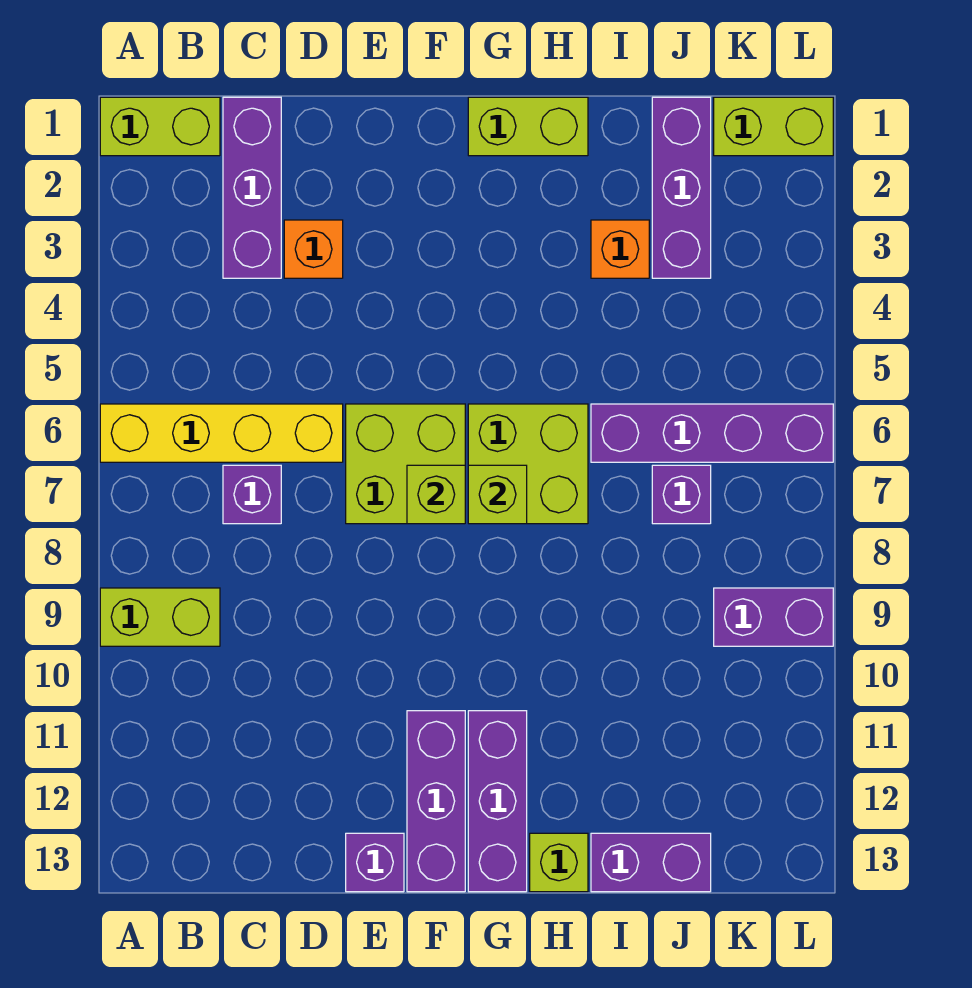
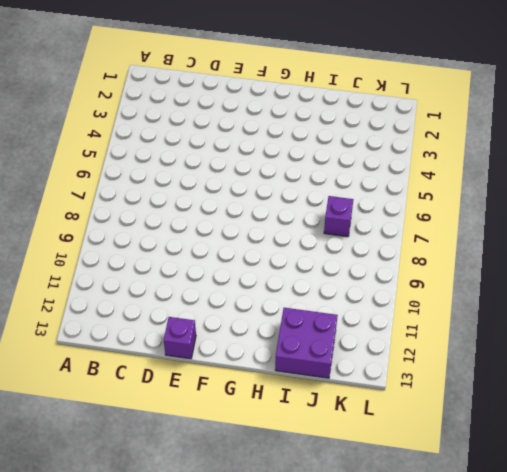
purple brick I12:J13 level 1 -> purple brick I13:J13 level 1
none -> lime brick A1:B1 level 1
none -> yellow brick A6:D6 level 1
none -> lime brick A9:B9 level 1

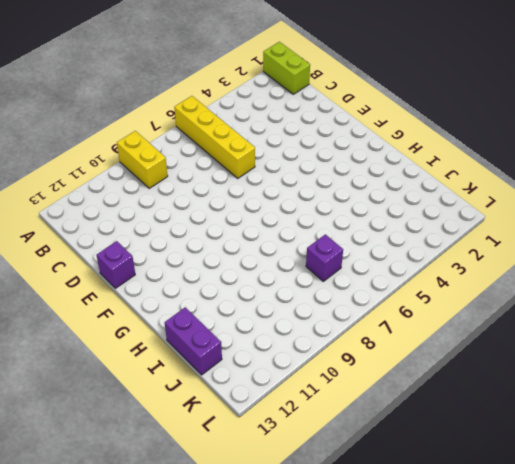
yellow brick A9:B9 level 1 -> lime brick A9:B9 level 1
none -> purple brick C1:C3 level 1
none -> purple brick C7 level 1
none -> orange brick D3 level 1

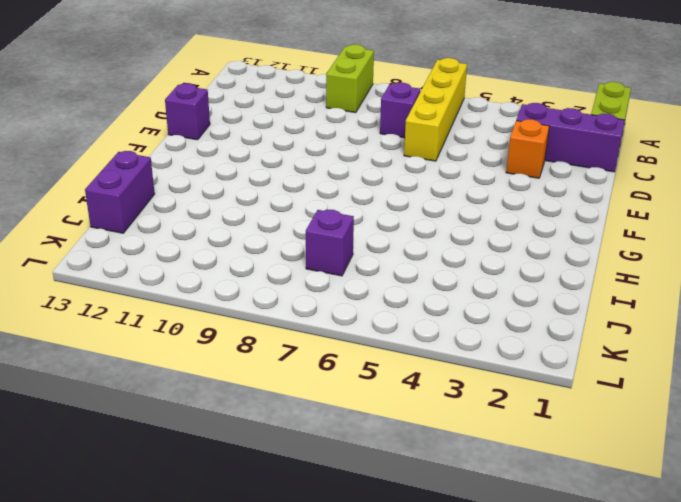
none -> lime brick E6:F7 level 1
none -> purple brick F11:F13 level 1
none -> lime brick G1:H1 level 1

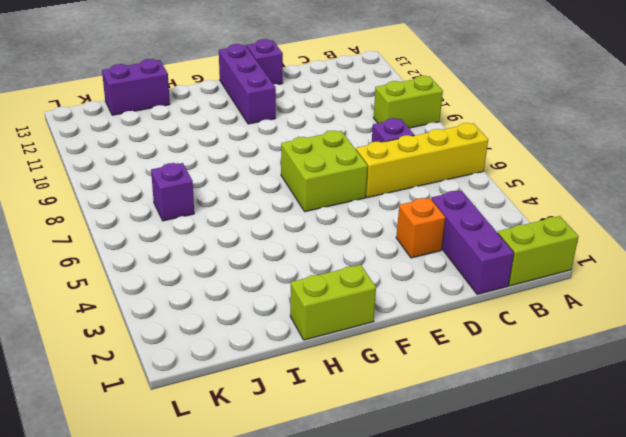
none -> lime brick G6:H7 level 1
none -> purple brick G11:G13 level 1
none -> lime brick H13 level 1

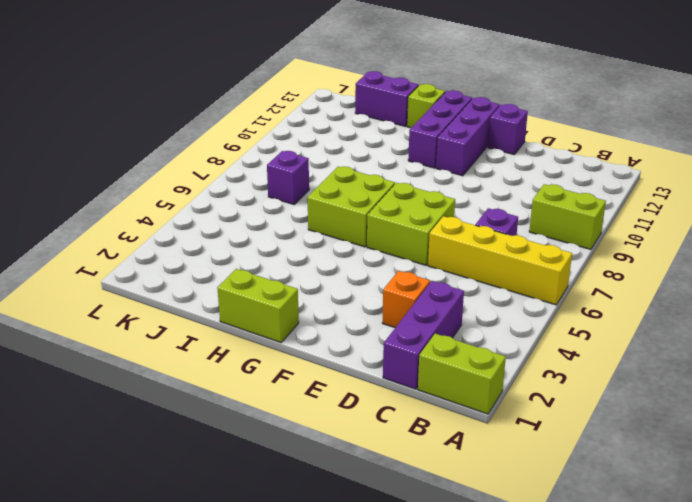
none -> orange brick I3 level 1
none -> purple brick I6:L6 level 1
none -> purple brick J1:J3 level 1

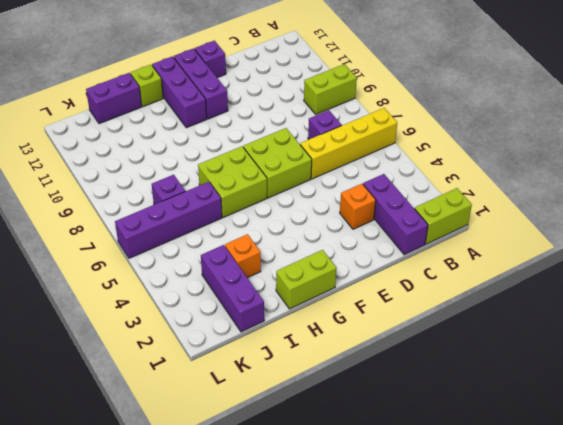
none -> lime brick K1:L1 level 1
none -> purple brick K9:L9 level 1
none -> lime brick F7 level 2

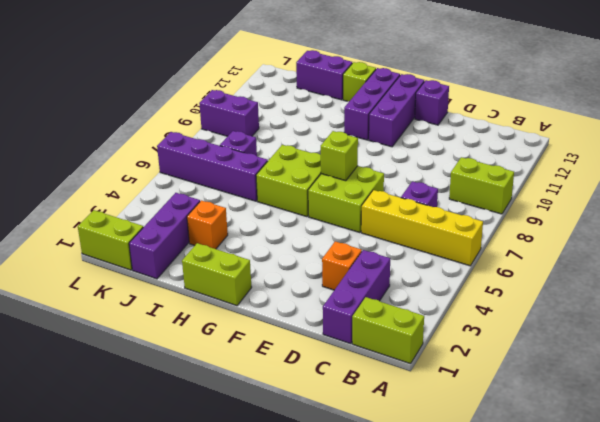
none -> lime brick G7 level 2

